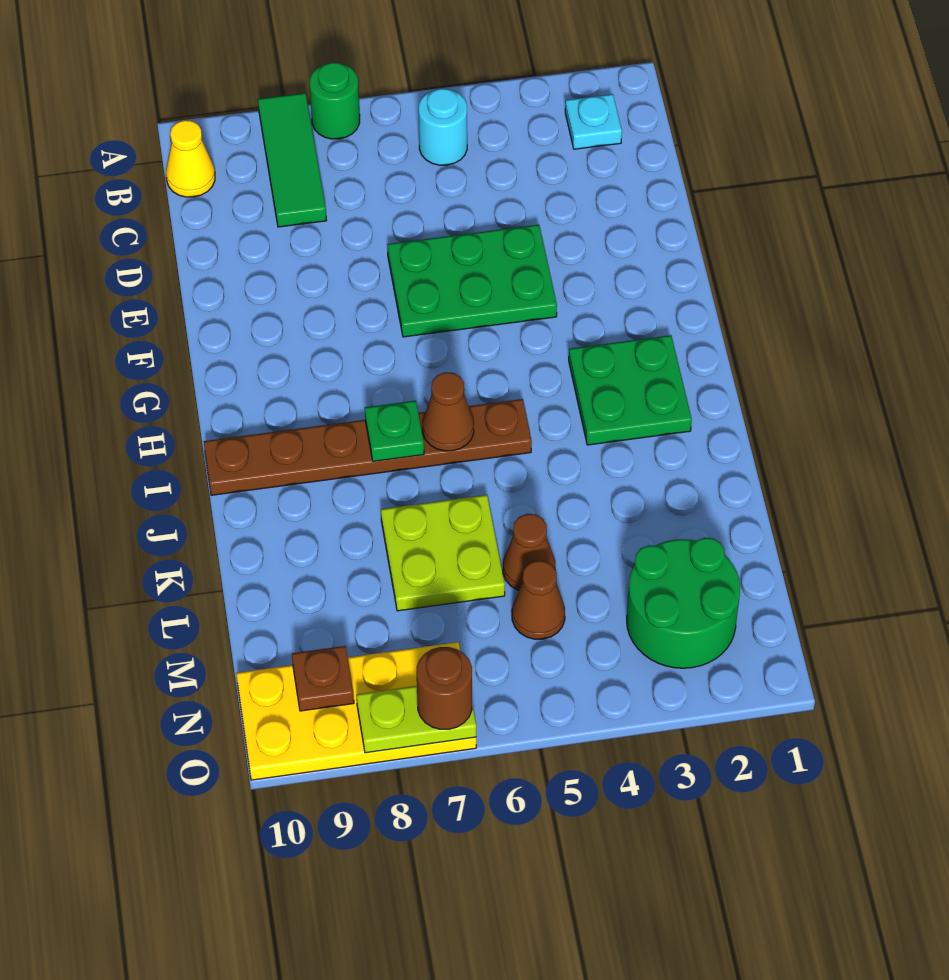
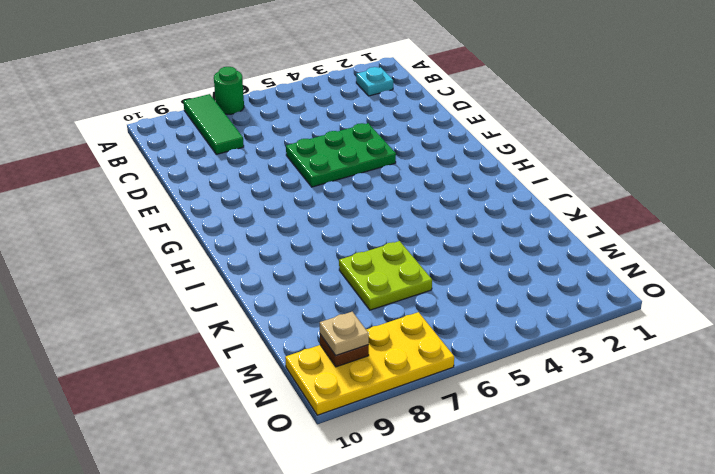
tan plate N9 level 3 -> none
none -> cyan round brick B5 level 1
none -> yellow cone B10 level 1
none -> green plate H2:I3 level 1

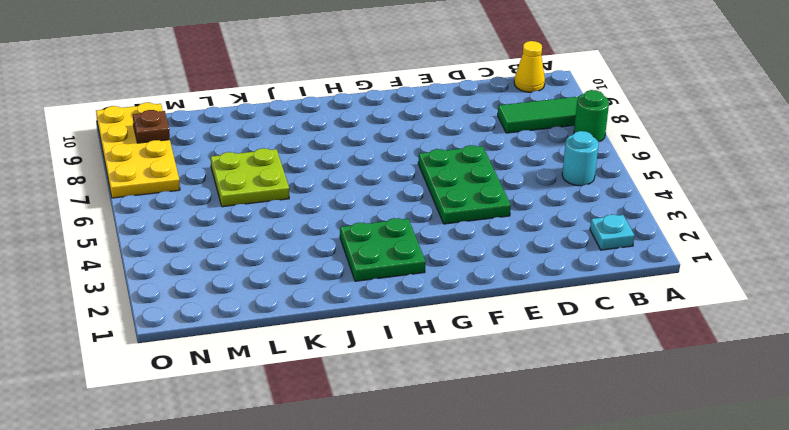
none -> brown plate I5:I10 level 1
none -> brown cone L5 level 1
none -> green round brick M2:N3 level 1

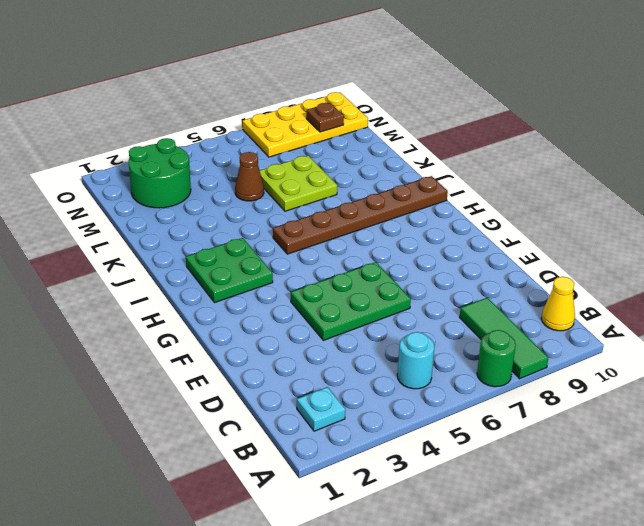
none -> brown cone M5 level 1
none -> brown cone I6 level 2
none -> green plate I7 level 2

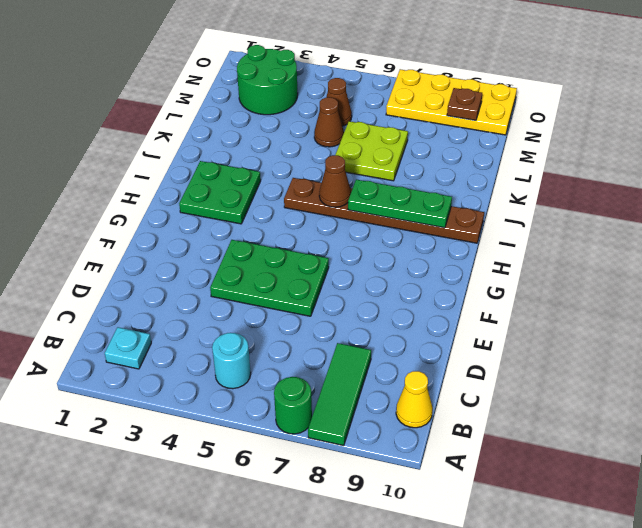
green plate I7:I9 level 2 -> green plate I7 level 2
none -> lime plate O7:O8 level 2
none -> brown round brick O7 level 3

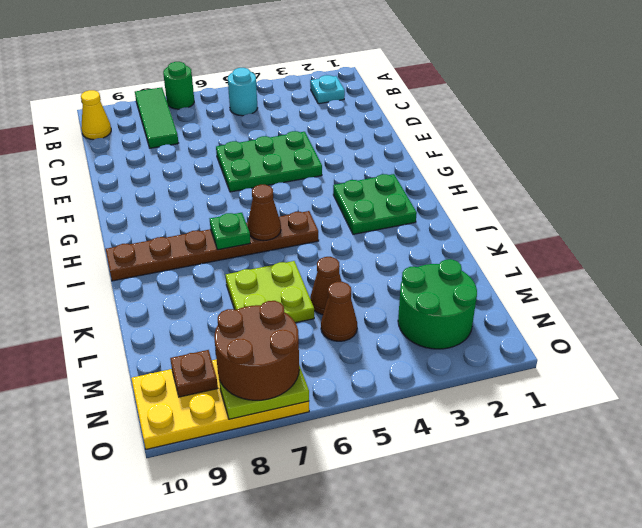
brown round brick N7:O8 level 3 -> brown round brick O7 level 3

